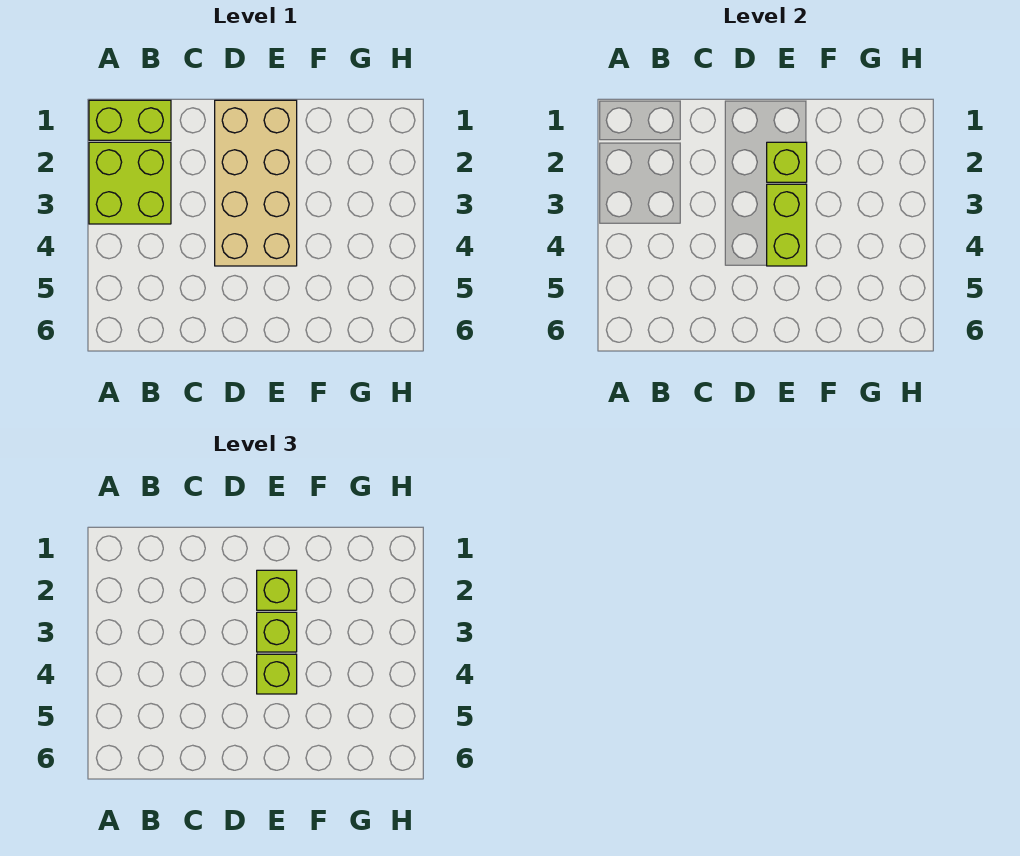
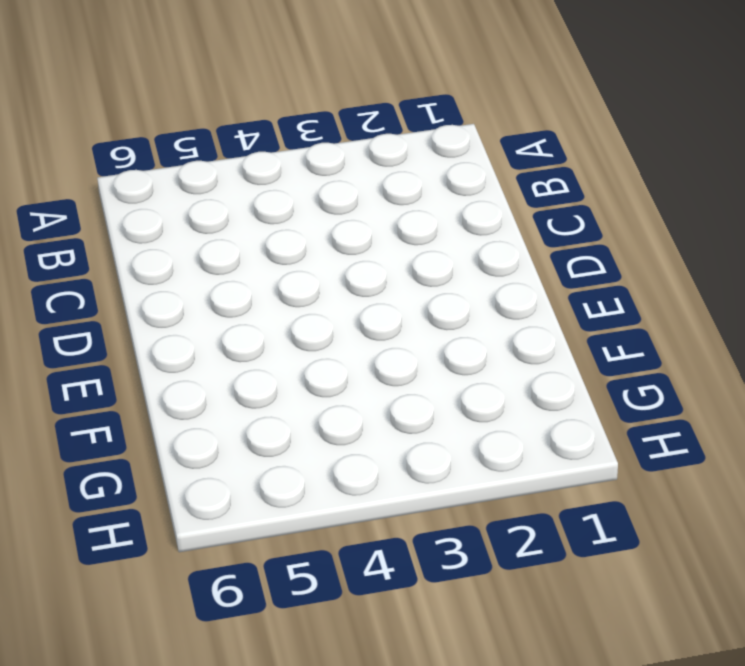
none -> lime brick A1:B1 level 1
none -> lime brick A2:B3 level 1

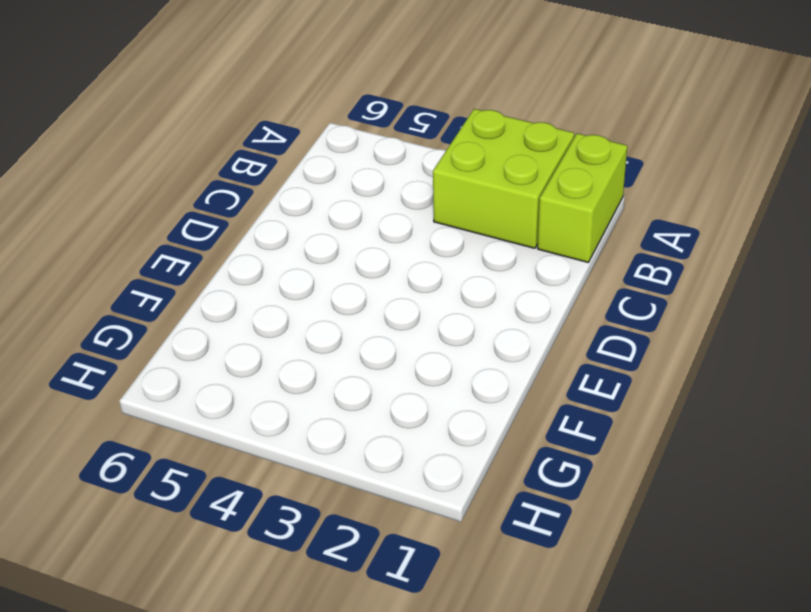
none -> tan brick D1:E4 level 1
none -> lime brick E2 level 2

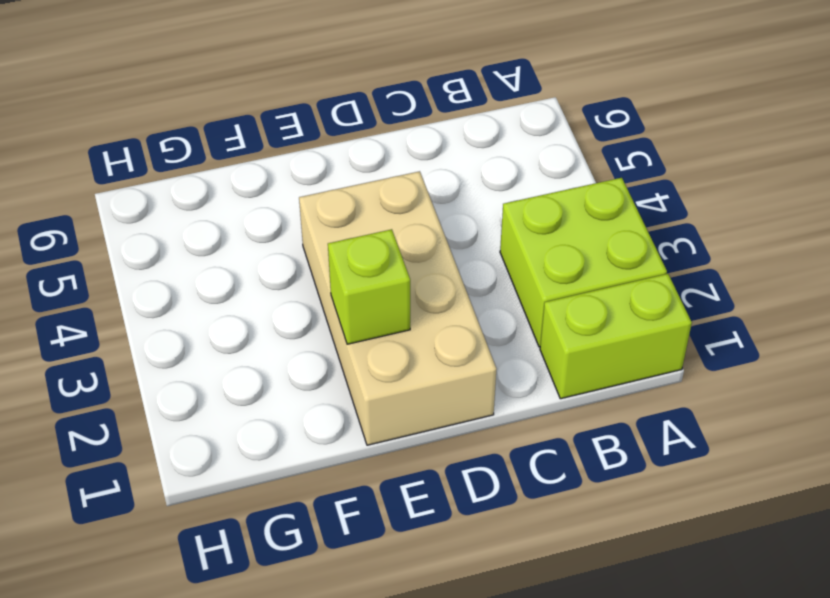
none -> lime brick E3:E4 level 2
none -> lime brick E2 level 3

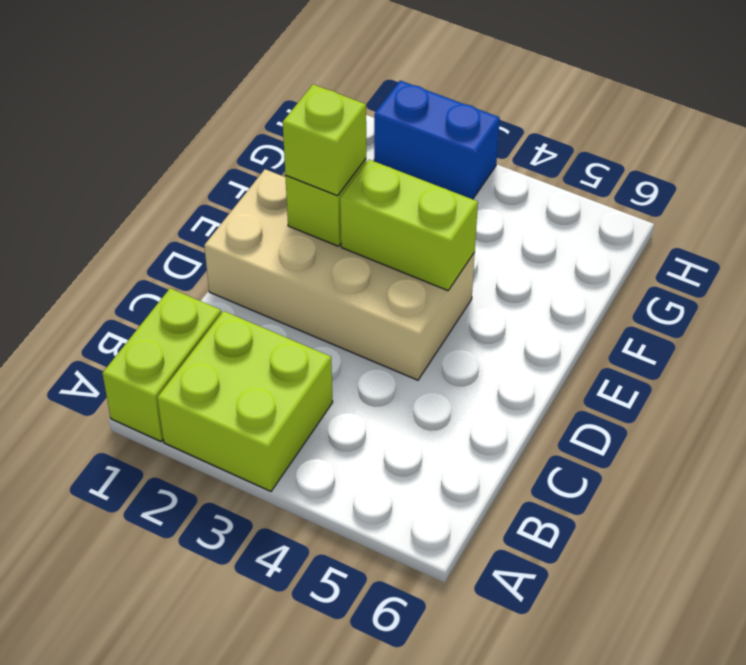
blue brick H2:H3 level 1 -> none
none -> lime brick E3 level 3
none -> lime brick E4 level 3

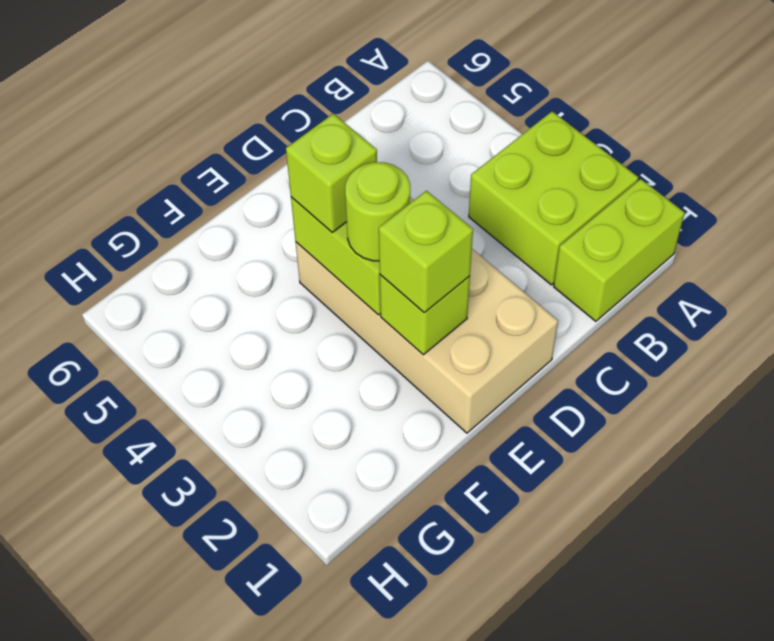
lime round brick E3 level 3 -> lime brick E3 level 3

